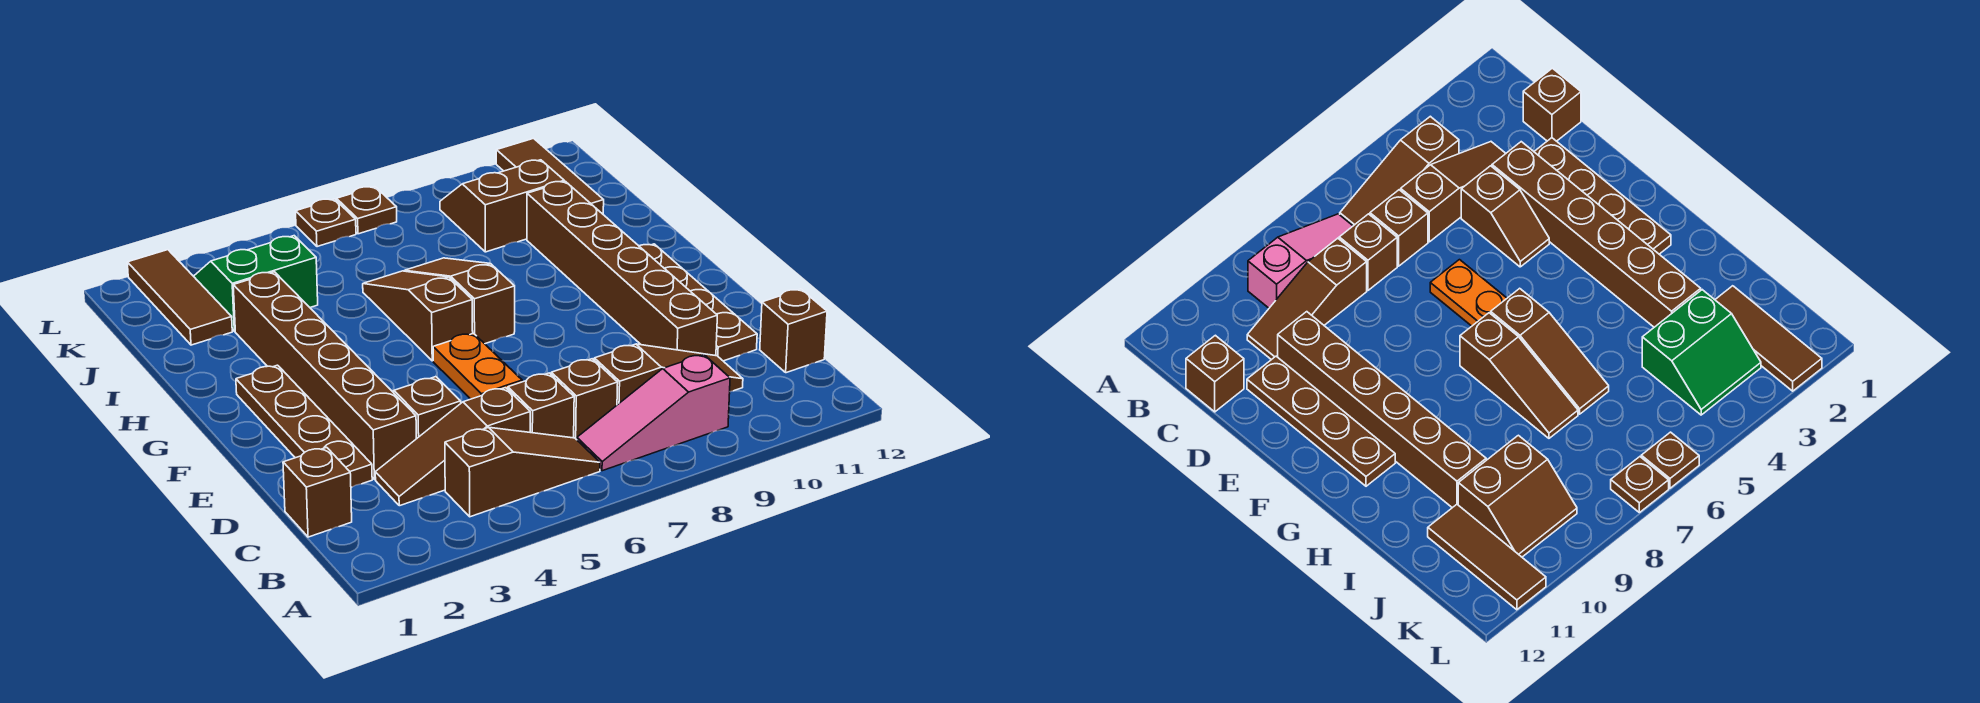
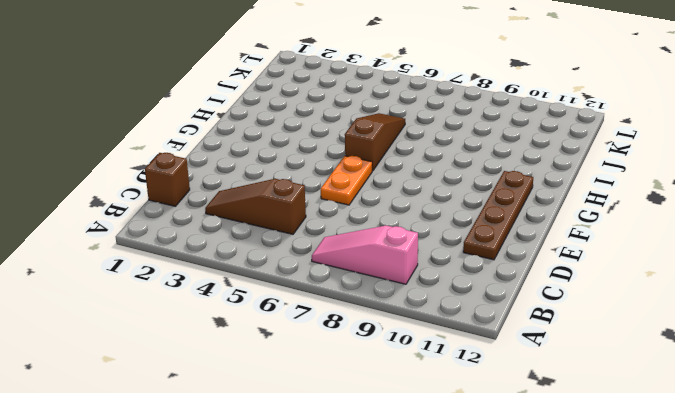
none -> brown slope B4:B6 level 1 top 4
none -> brown brick C6 level 1
none -> brown brick C7 level 1

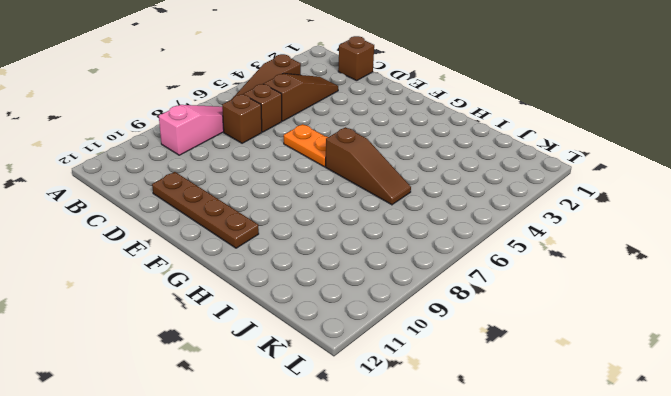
none -> brown slope C8:C10 level 1 top 8
none -> brown brick C12 level 1
none -> brown plate D2:G2 level 1

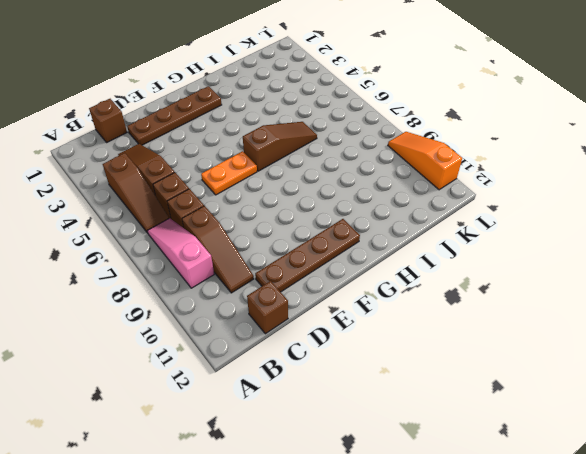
orange slope L9:L11 level 1 top 11 -> brown tile J11:L11 level 1
none -> brown brick D3:I3 level 1
none -> brown slope D4:E4 level 1 top D
none -> brown brick D10:I10 level 1

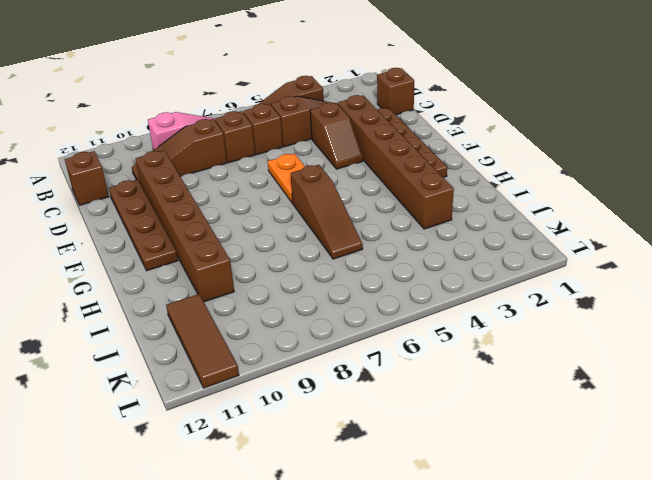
none -> brown slope G7:I7 level 1 top G
none -> brown tile J2:L2 level 1
none -> green slope J3:K4 level 1 top J

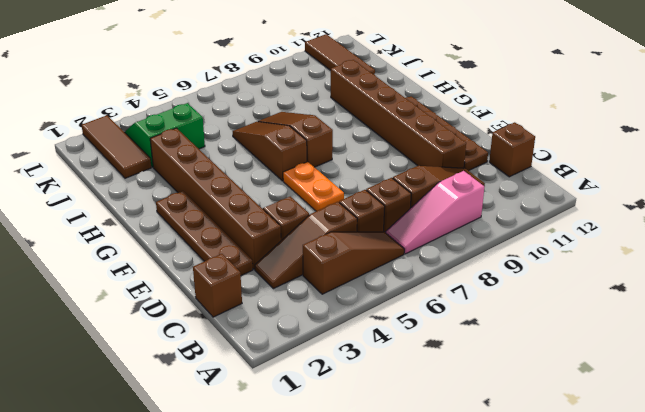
none -> brown slope J9:K10 level 1 top J
none -> brown plate L6 level 1
none -> brown plate L7 level 1

